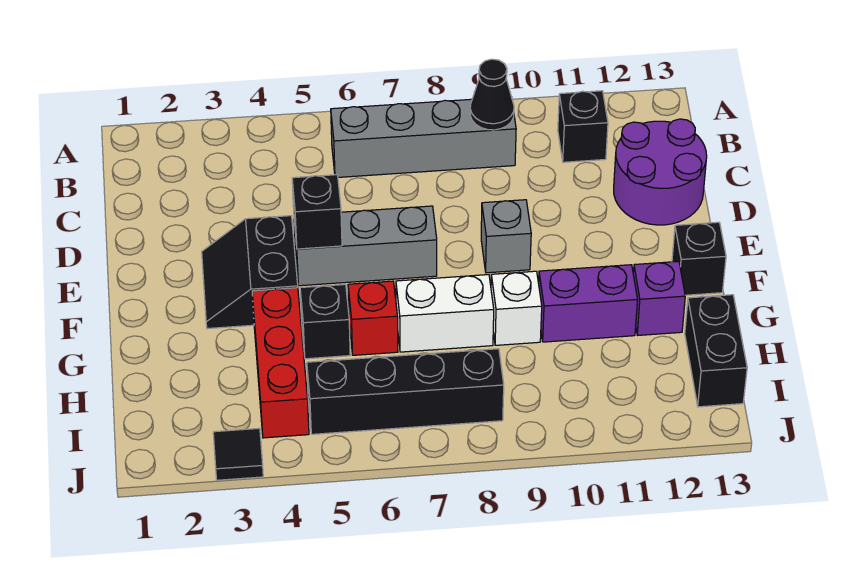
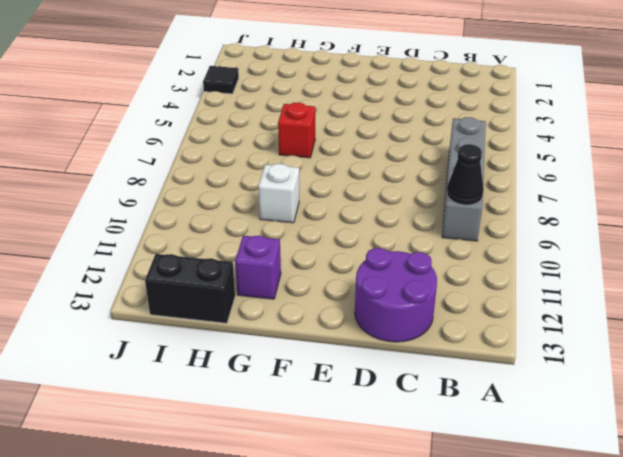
none -> black brick B11 level 1
none -> black slope E3:F4 level 1 top 4
none -> grey brick E5:E7 level 1

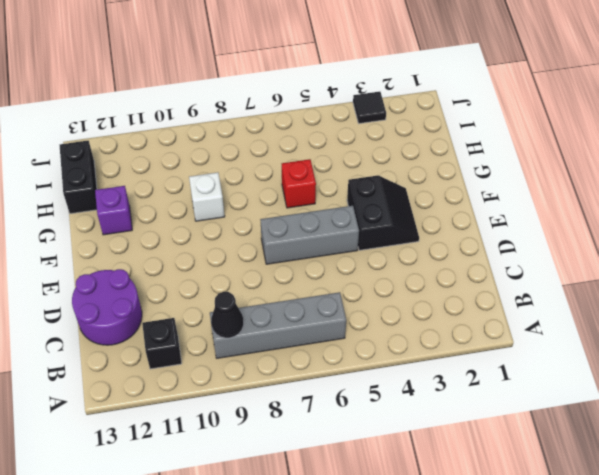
none -> grey brick E9 level 1
none -> black brick F13 level 1
none -> red brick G4:I4 level 1

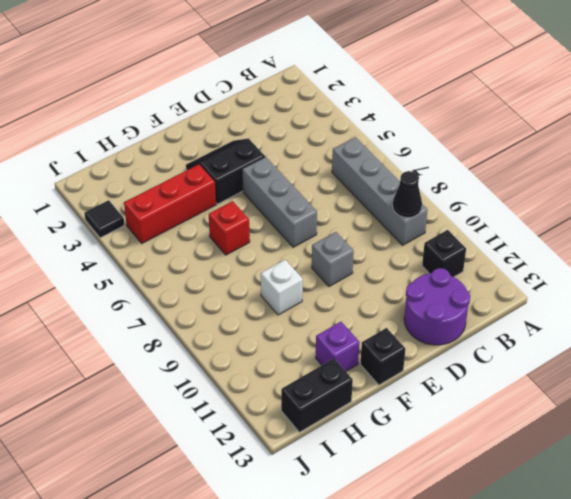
none -> black brick G5 level 1
none -> white brick G7:G8 level 1
none -> purple brick G10:G11 level 1

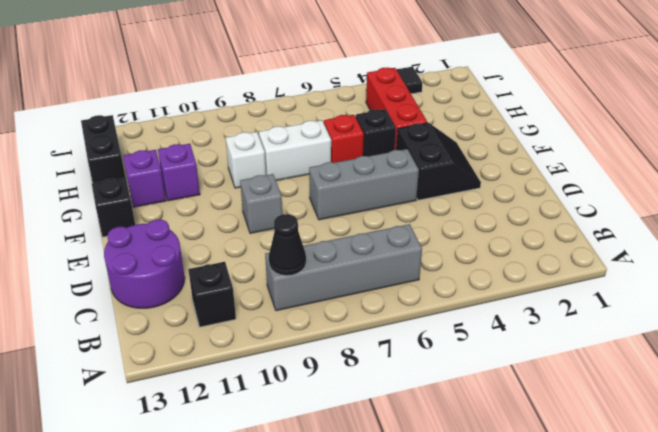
purple brick G11 level 1 -> purple brick G10:G11 level 1
none -> black brick I5:I8 level 1
none -> black brick E5 level 2

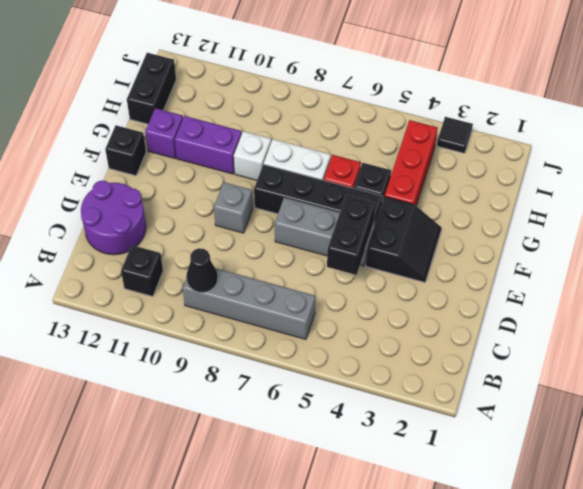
black brick D5:E5 level 2 -> black brick E5 level 2
black brick F5:F8 level 1 -> black brick I5:I8 level 1

